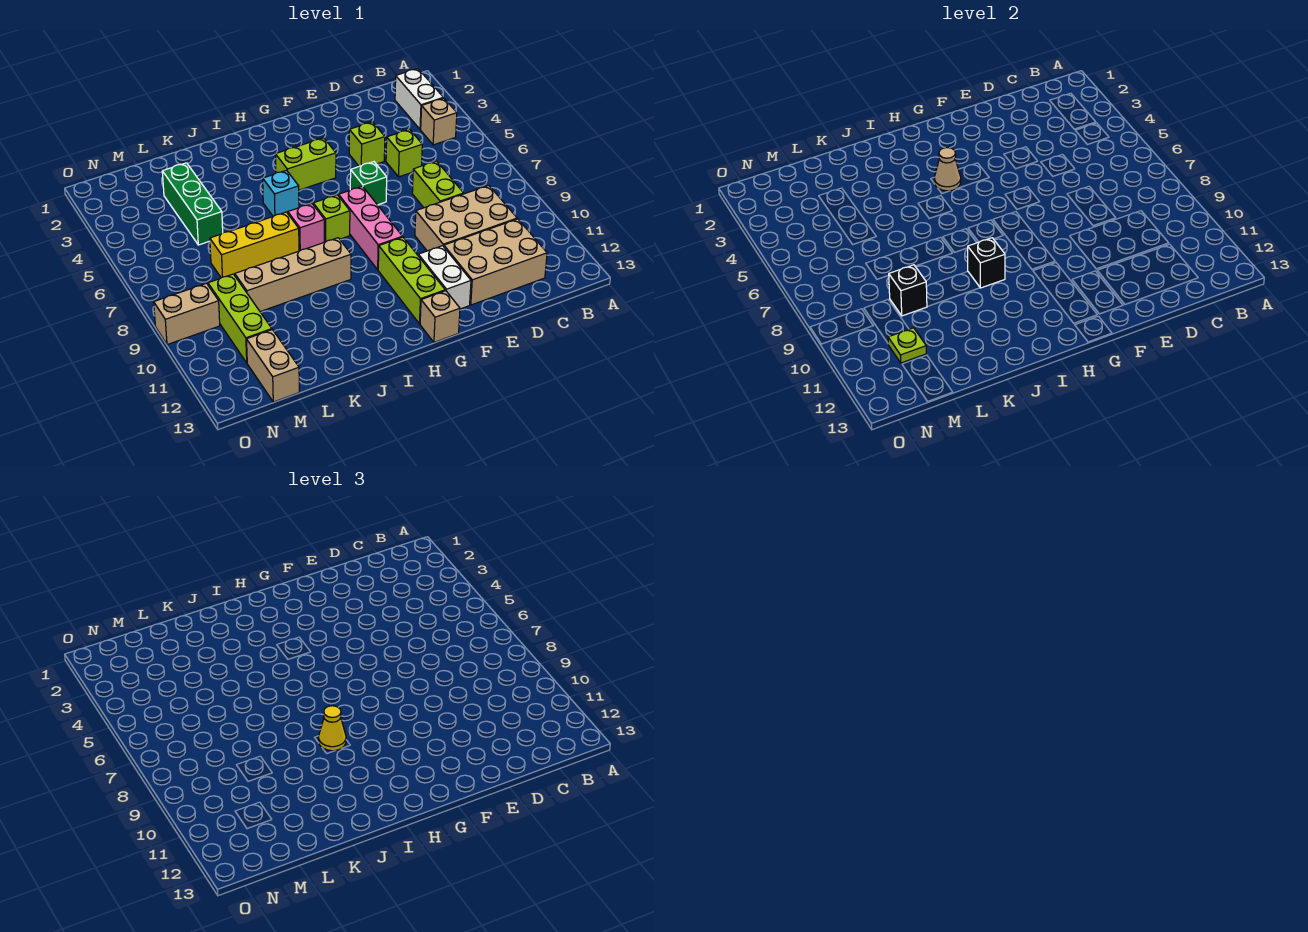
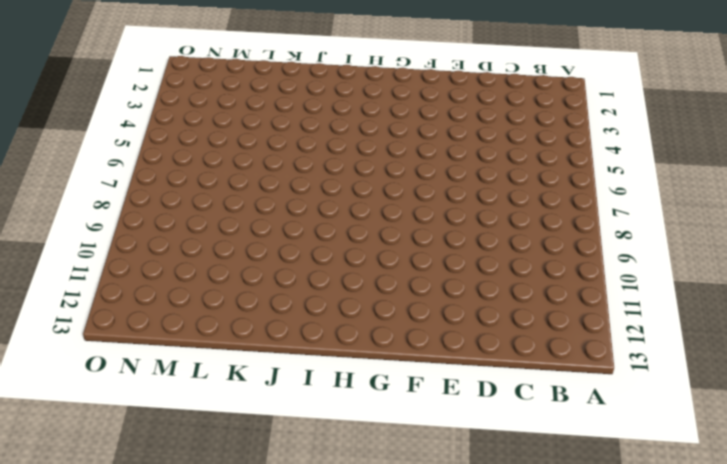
none -> white brick B2:B3 level 1
none -> tan brick B4 level 1
none -> tan brick C9:E10 level 1

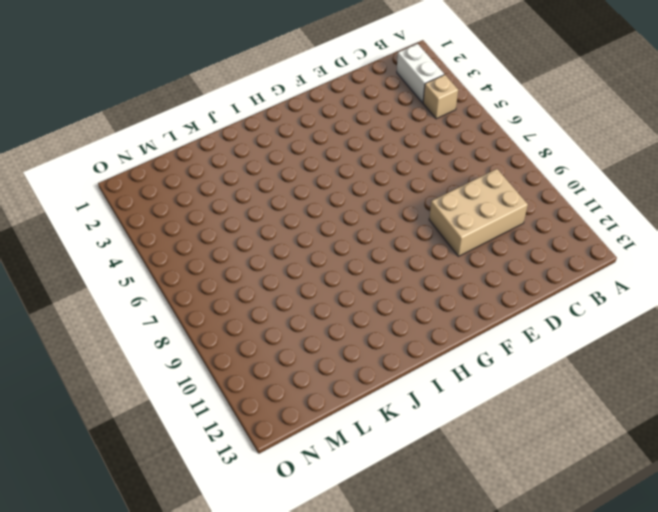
none -> tan brick C11:E12 level 1
none -> lime brick D5 level 1
none -> lime brick D7:D8 level 1

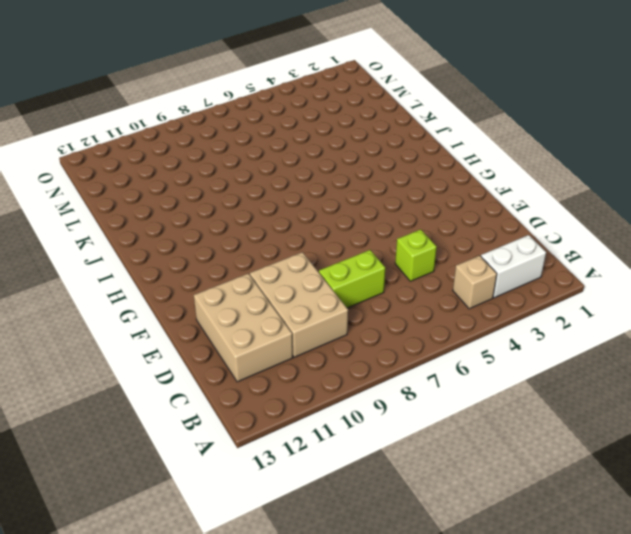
none -> lime brick E4 level 1
none -> green brick F6 level 1
none -> white brick F11:F12 level 1

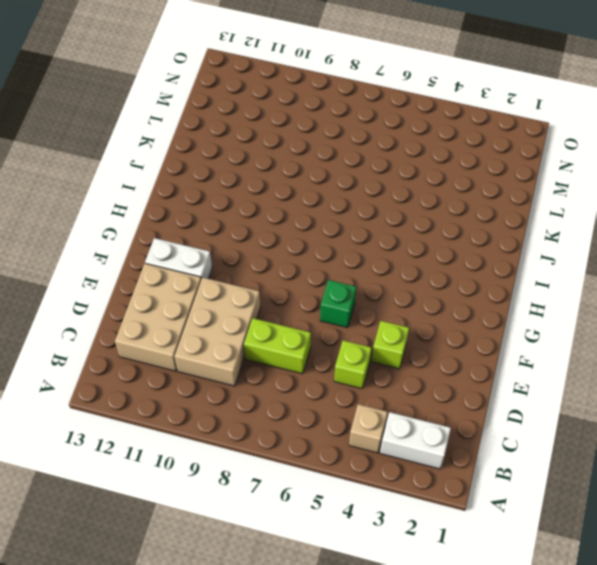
none -> lime brick G4:H4 level 1
none -> pink brick G7:G9 level 1
none -> lime brick G10:G12 level 1

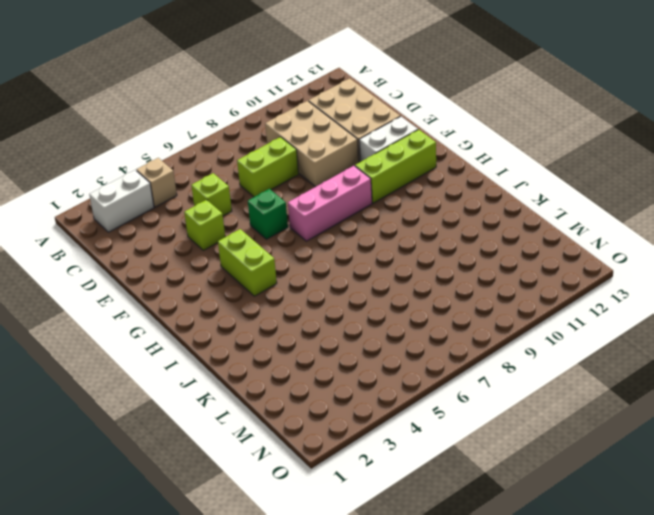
none -> tan brick G13 level 1
none -> lime brick H7 level 1
none -> cyan brick I5 level 1

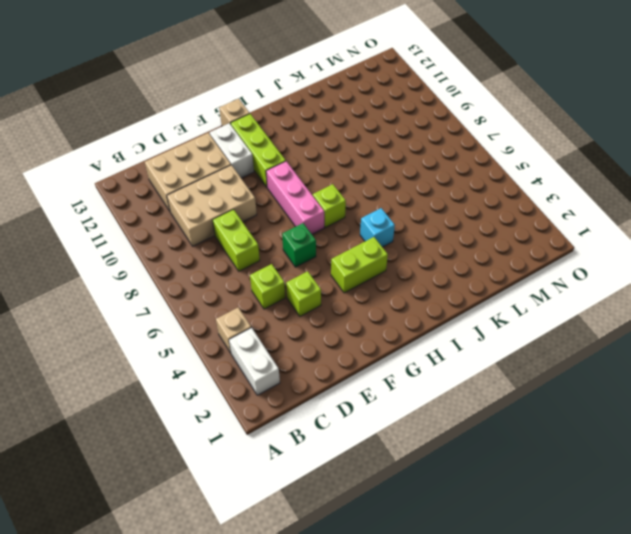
none -> pink brick I7 level 1
none -> tan brick I9:L9 level 1
none -> yellow brick J7:L7 level 1

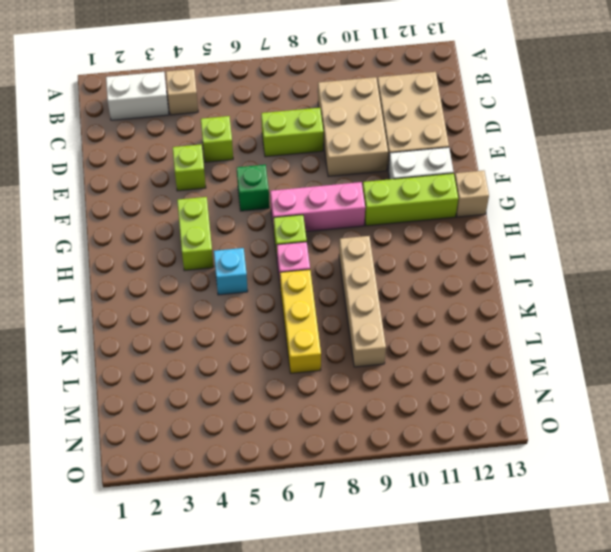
none -> green brick L3:L5 level 1
none -> lime brick M9:M11 level 1
none -> tan brick M12:M13 level 1

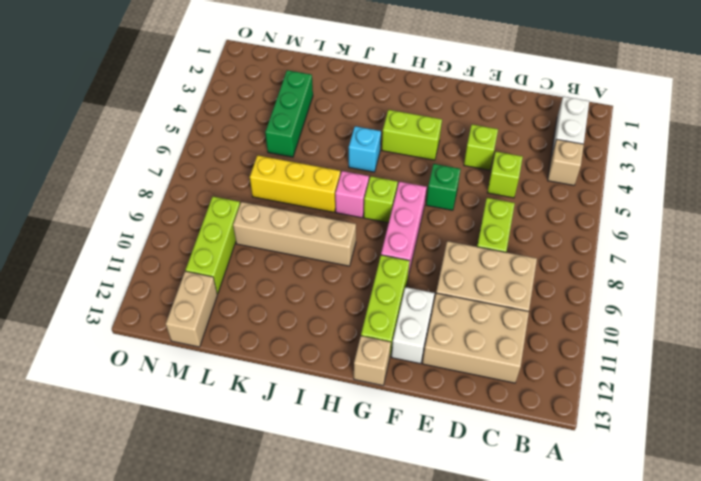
none -> tan brick N9:O9 level 1
none -> tan cone H4 level 2
none -> black brick I9 level 2

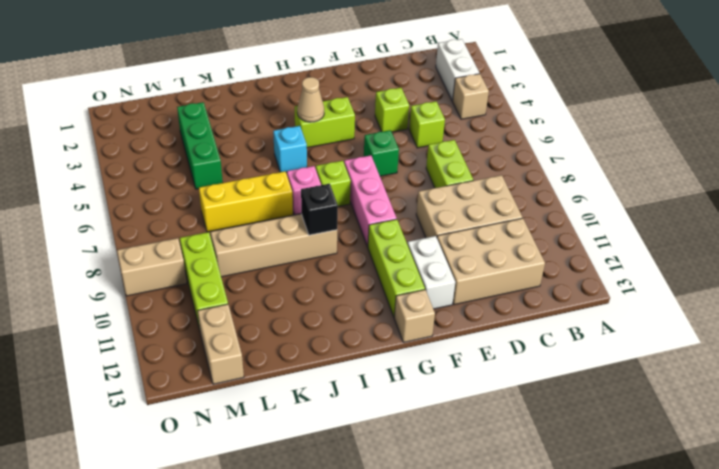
none -> black brick L9 level 2
none -> lime plate M11 level 2
none -> yellow cone I9 level 3

